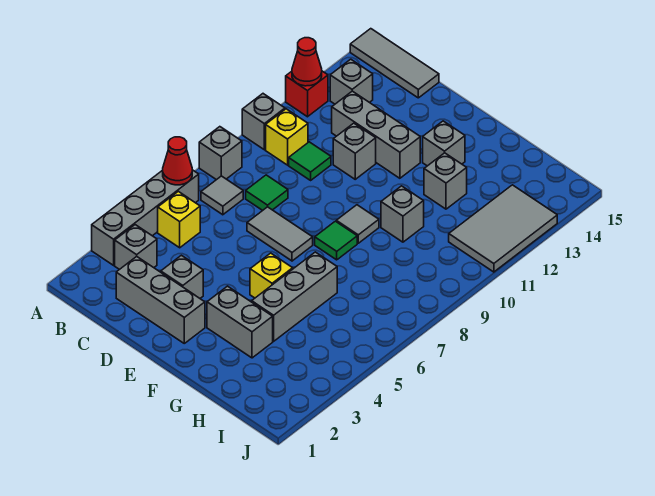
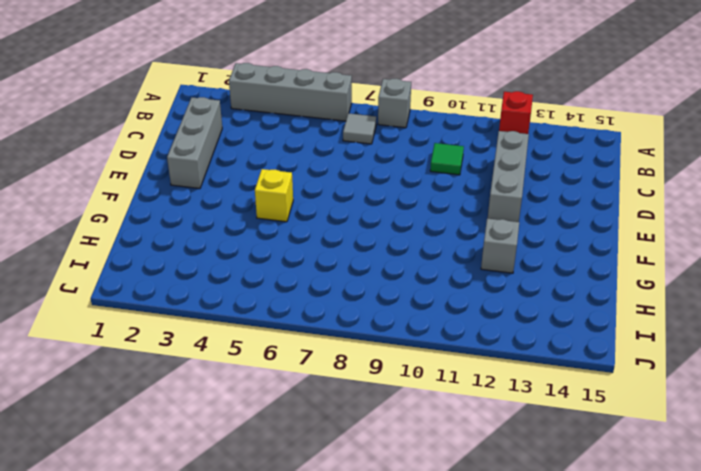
none -> grey brick A10 level 1
none -> grey tile A15:C15 level 1
none -> grey brick B3 level 1

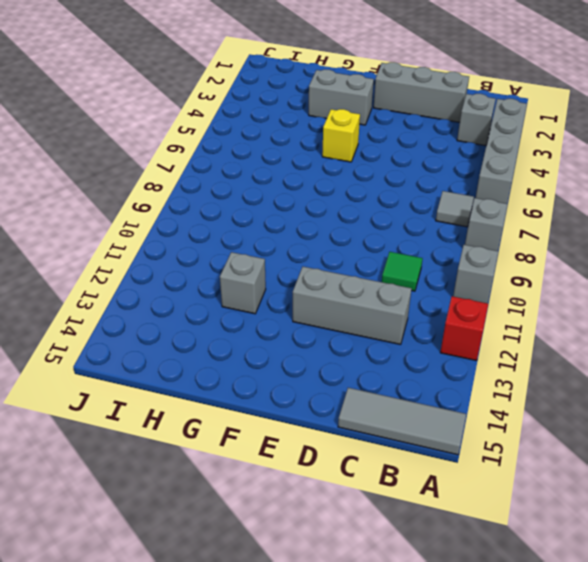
none -> yellow brick B5 level 1
none -> yellow brick B10 level 1
none -> grey brick B13 level 1

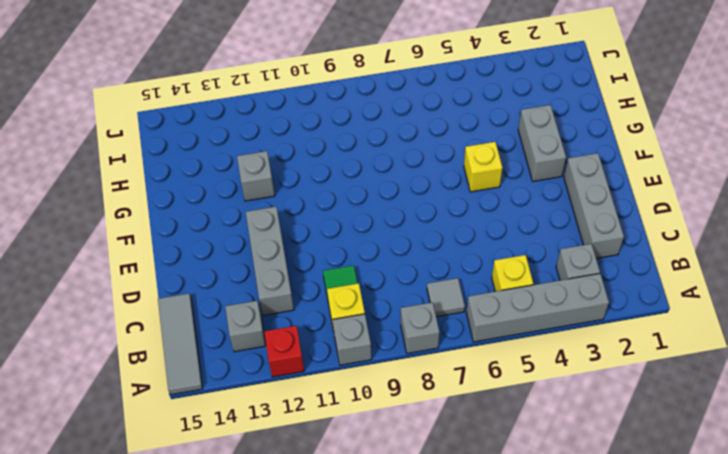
none -> green tile C8 level 1
none -> grey brick D3 level 1
none -> grey tile D7:E7 level 1

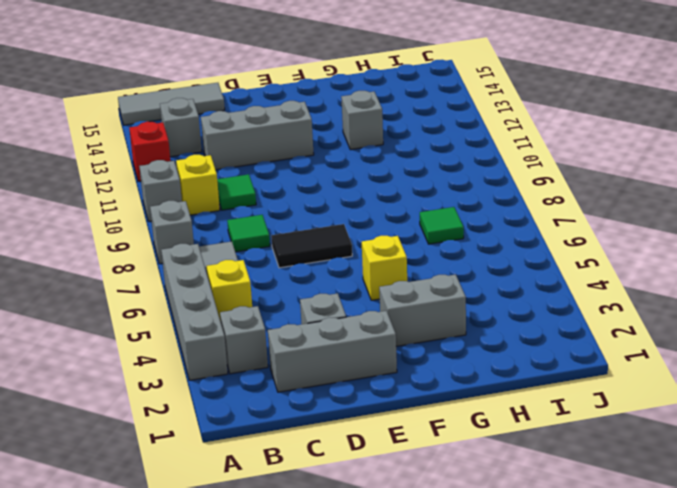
black tile D7:E7 level 1 -> grey tile D7:E7 level 1
green tile H7 level 1 -> green tile F8 level 1
none -> grey brick D11 level 1
none -> grey tile F9 level 1
none -> grey brick F13 level 1

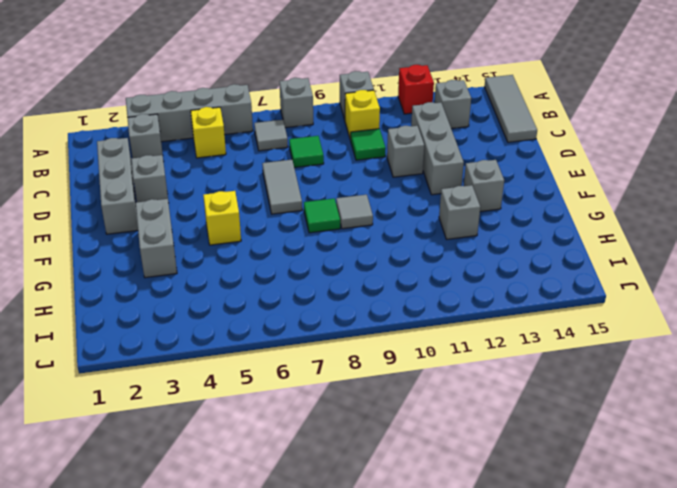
none -> grey brick G4:G6 level 1
none -> grey brick G10 level 1
none -> grey tile I11:J13 level 1

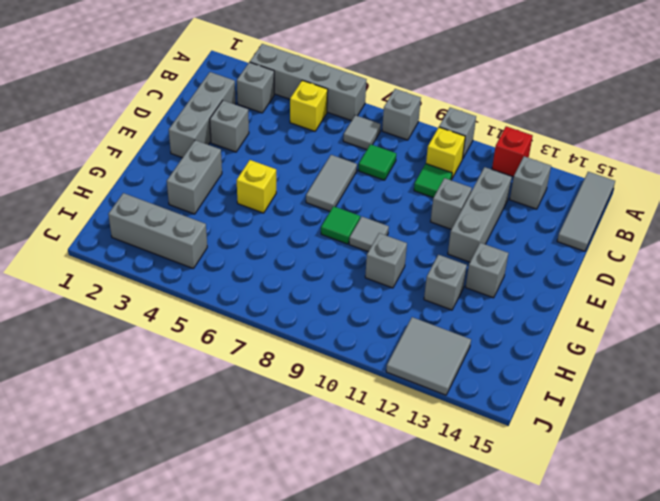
grey brick I2:I4 level 1 -> grey brick G4:G6 level 1
grey tile I12:J13 level 1 -> grey tile I11:J13 level 1
none -> red cone A6 level 2
none -> red cone A12 level 2

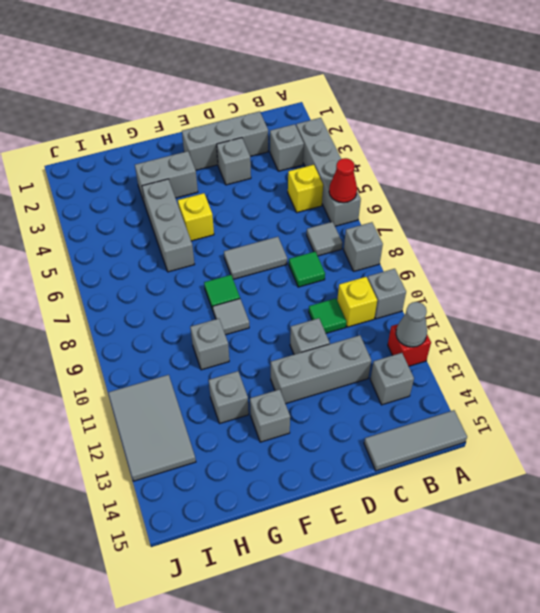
grey cone A12 level 2 -> red cone A12 level 2

